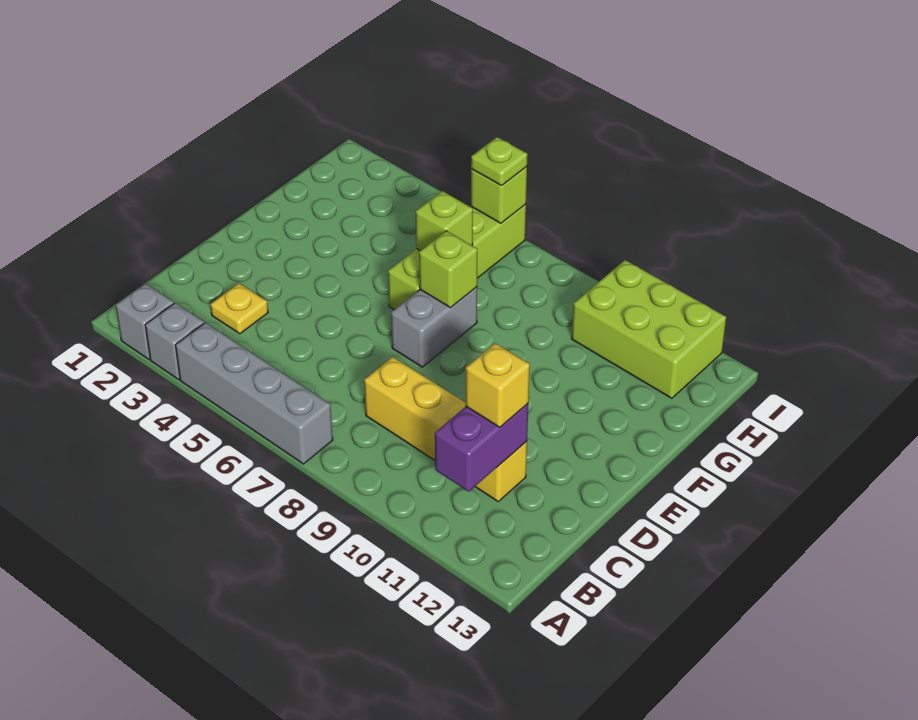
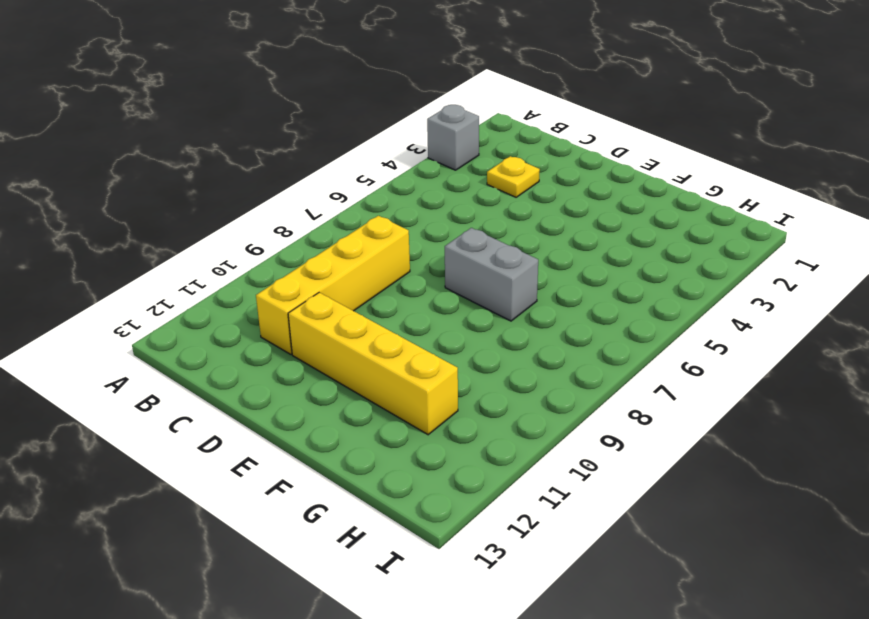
yellow brick D11:G11 level 1 -> none
none -> grey brick A2 level 1
none -> grey brick A4:A7 level 1
none -> lime brick F6:I6 level 1

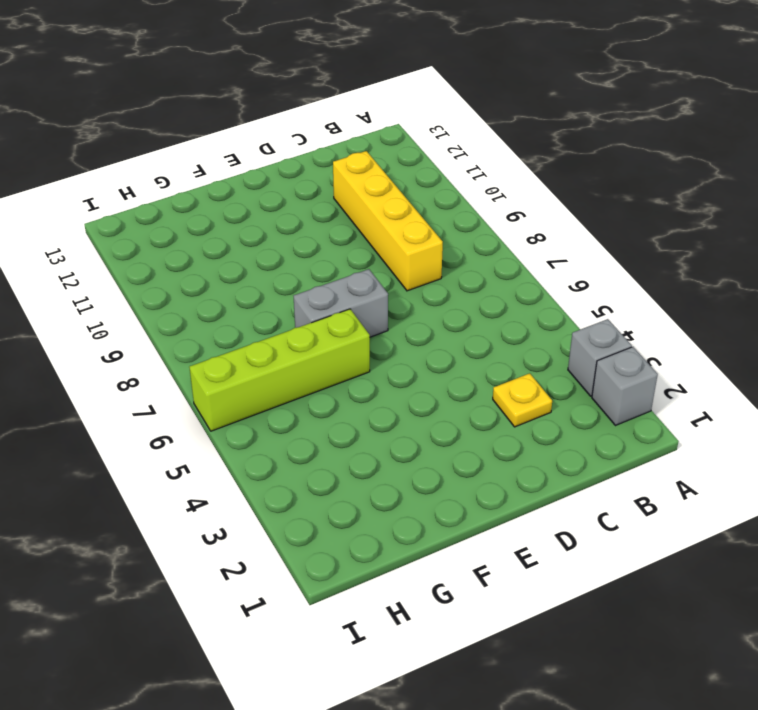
none -> grey brick A4:A7 level 1
none -> lime brick H10:I12 level 1
none -> purple brick B11:C11 level 2

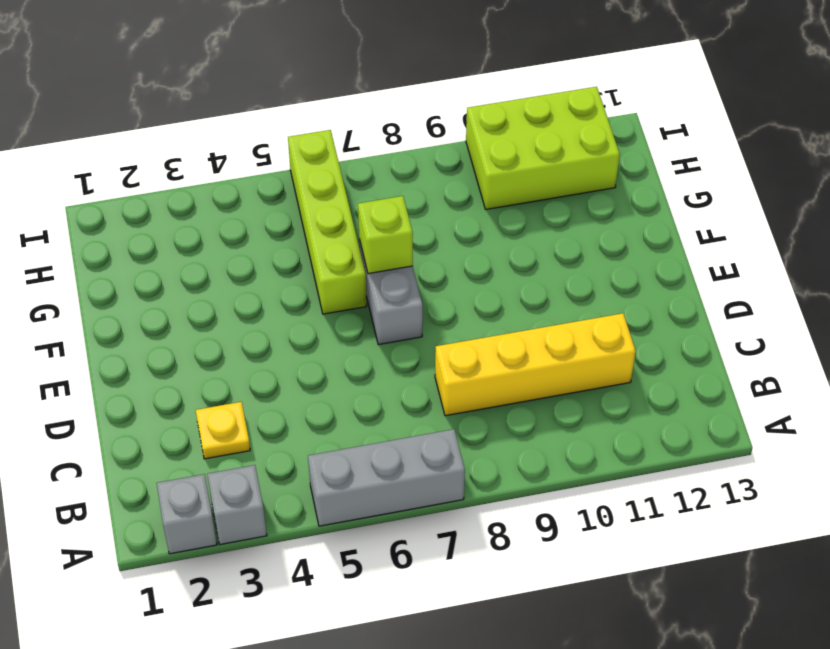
grey brick A5:A7 level 1 -> grey brick A4:A7 level 1
none -> purple brick B11:C11 level 2
none -> lime brick G6 level 2
none -> lime brick I6 level 2

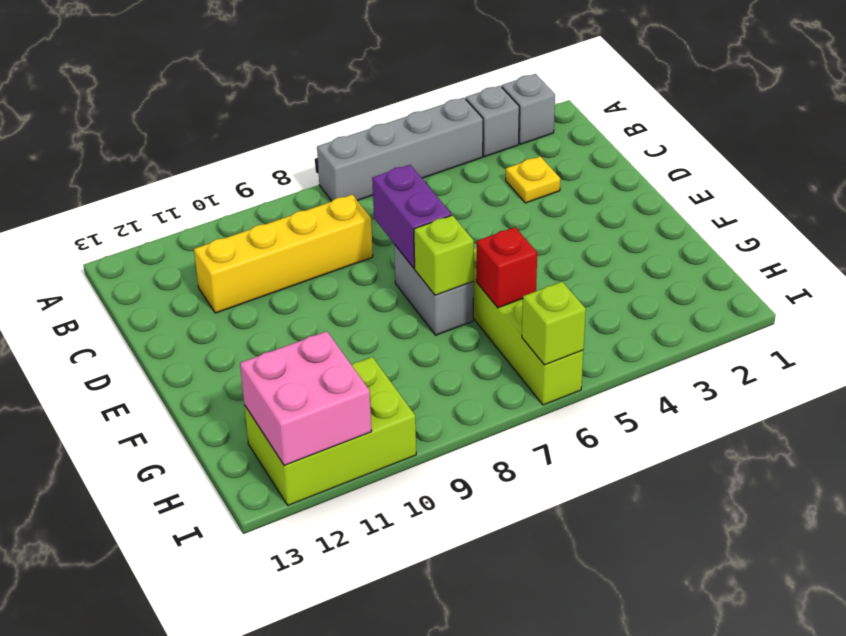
purple brick D7:E7 level 2 -> purple brick B11:C11 level 2
red brick G6 level 2 -> lime brick G6 level 2
pink brick H11:I12 level 2 -> none
none -> yellow brick C11 level 3
none -> lime plate I6 level 3

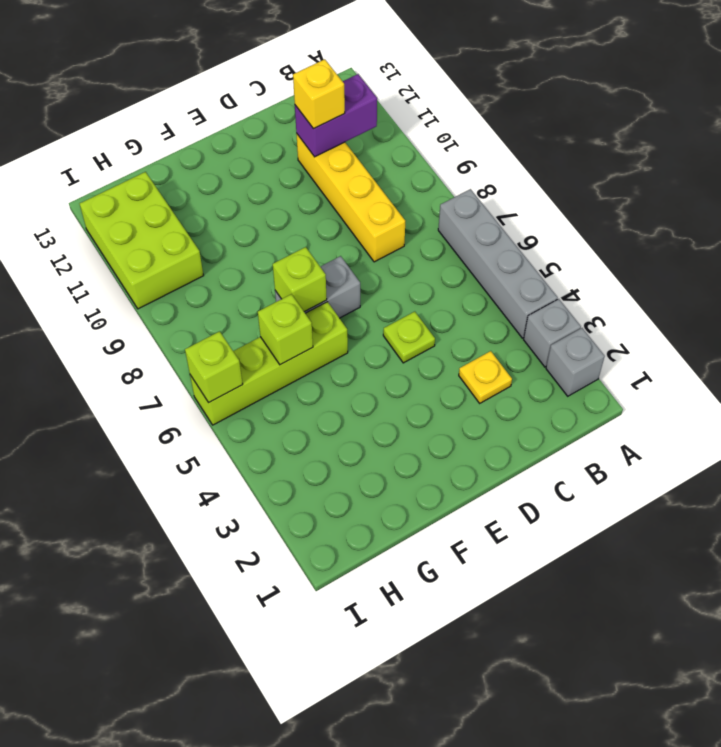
lime plate D5 level 1 -> lime plate I6 level 3

